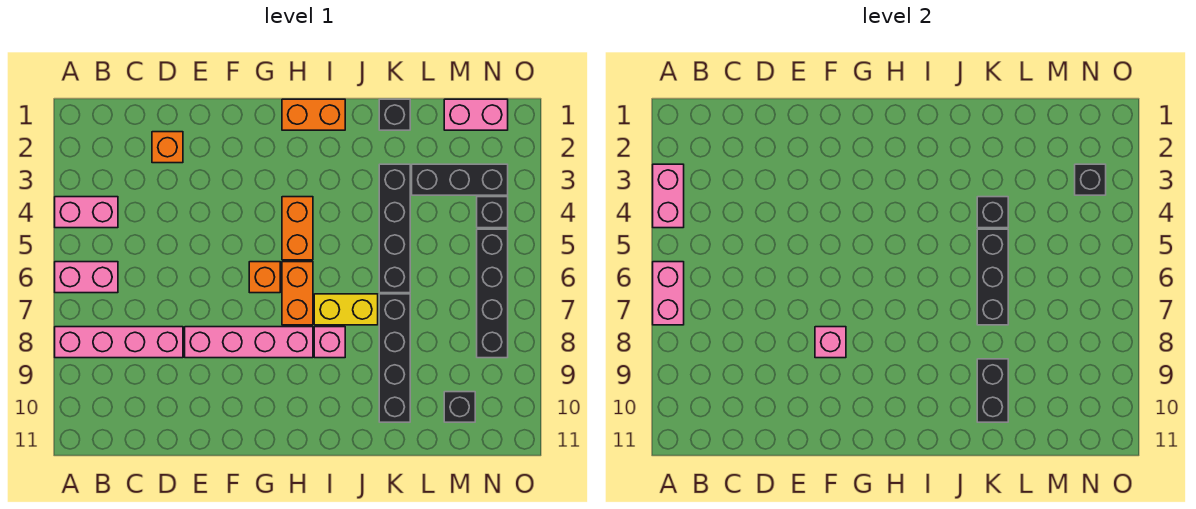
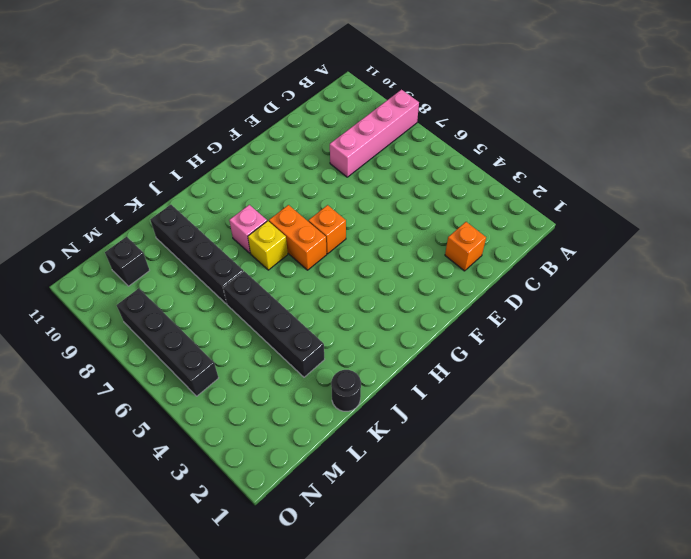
yellow brick I7 level 1 -> yellow brick I7:J7 level 1
black round brick K1 level 1 -> black brick K1 level 1
none -> pink brick A4:B4 level 1
none -> pink brick A6:B6 level 1
none -> pink brick E8:H8 level 1

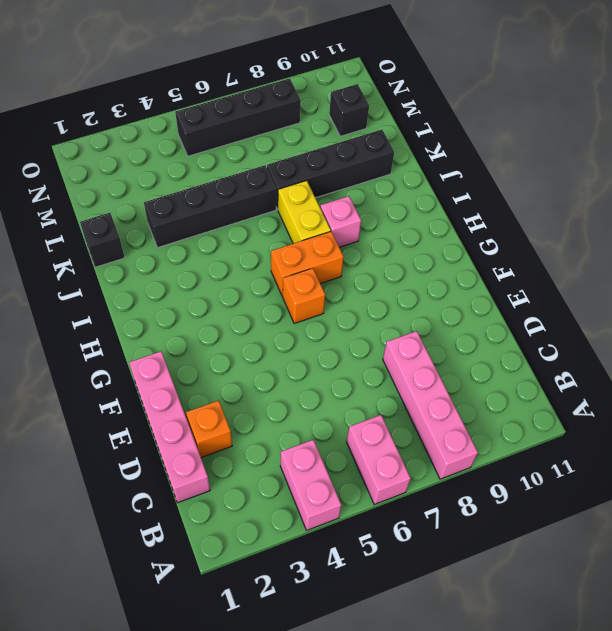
pink brick C1:F1 level 1 -> pink brick E8:H8 level 1
none -> orange brick H1:I1 level 1
none -> orange brick H4:H5 level 1
none -> black brick L3:N3 level 1

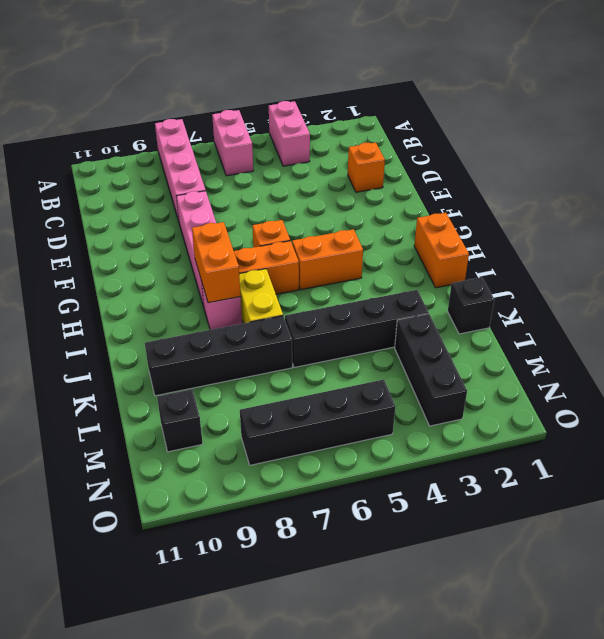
orange brick H8:I8 level 2 -> none
none -> pink brick M1:N1 level 1
none -> black brick N4 level 1
none -> pink brick A3:A4 level 2

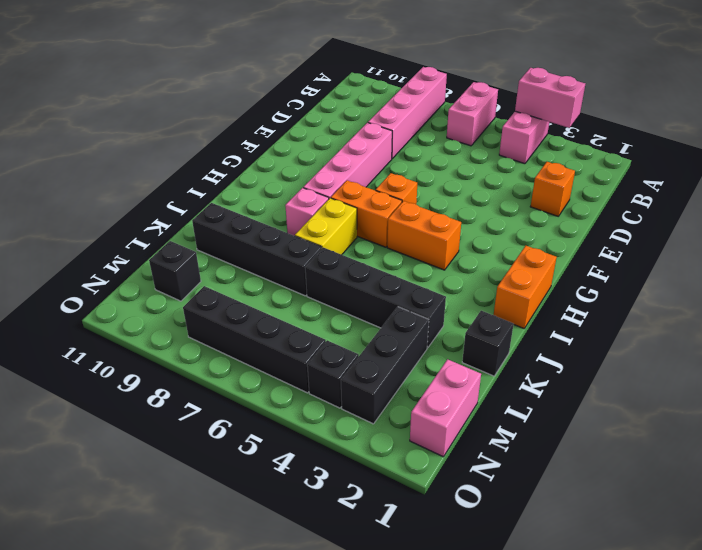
none -> pink brick A6:A7 level 2
none -> pink brick F8 level 2
none -> black brick K4 level 2

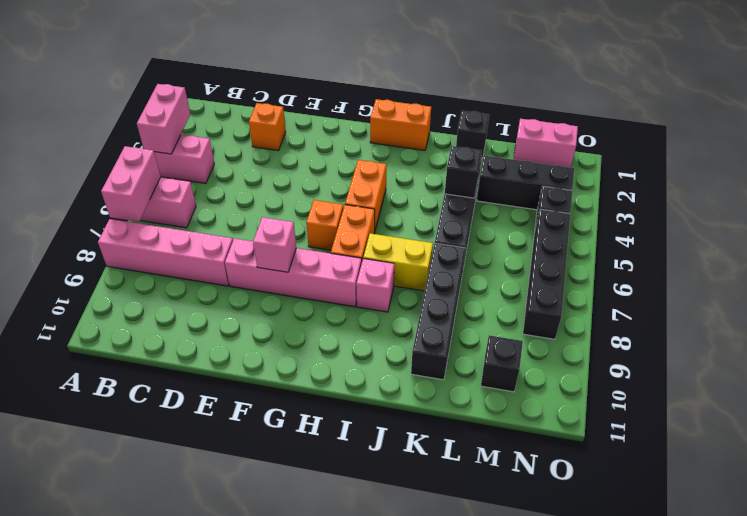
none -> black brick K5:K7 level 2
none -> black brick K9:K10 level 2
none -> black brick N3 level 2

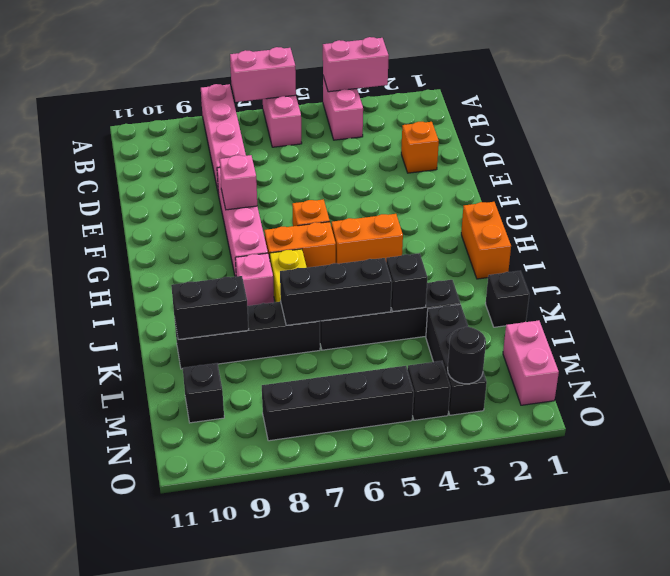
black round brick N3 level 2 -> black brick N3 level 2

